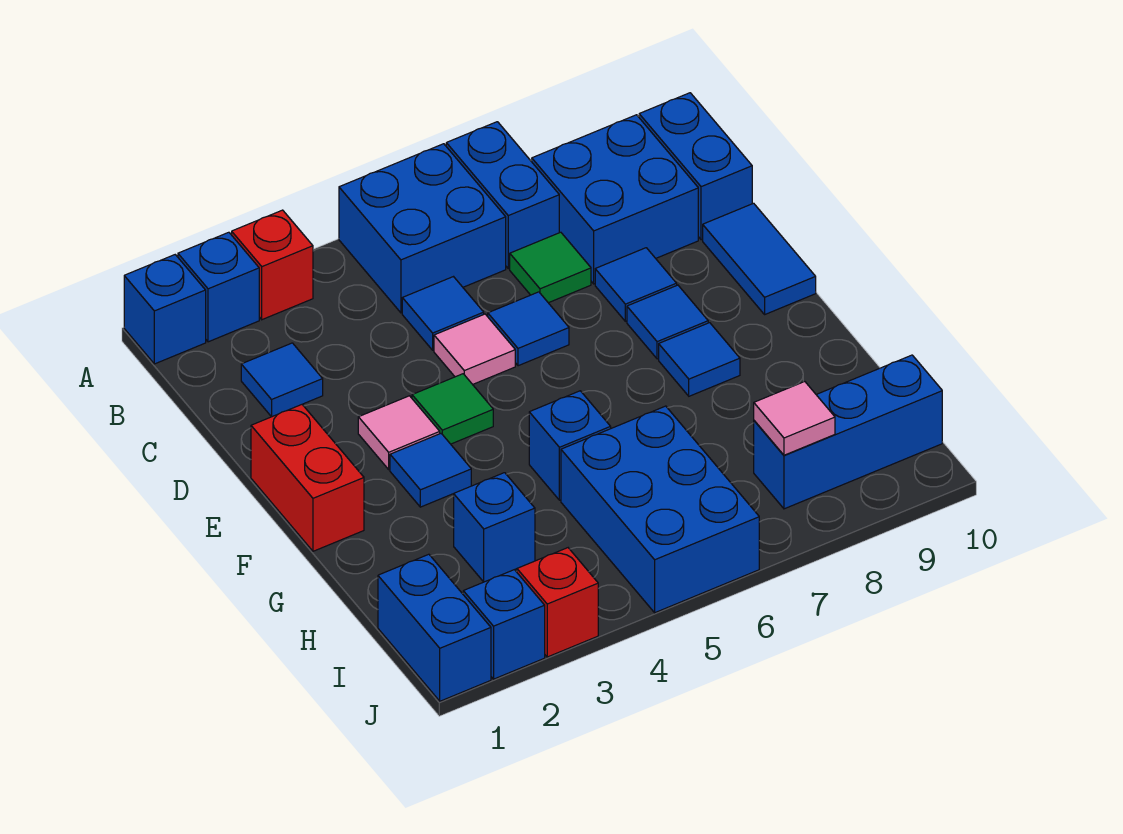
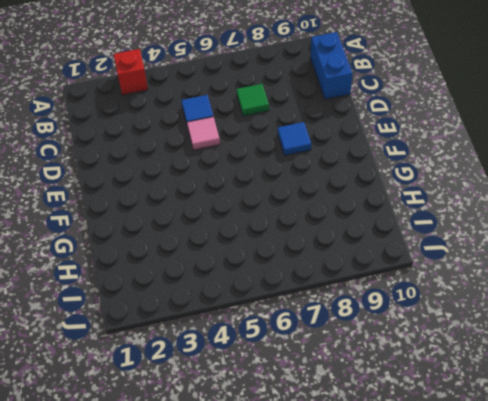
none -> blue brick A1 level 1
none -> blue brick A2 level 1
none -> blue brick A5:B6 level 1

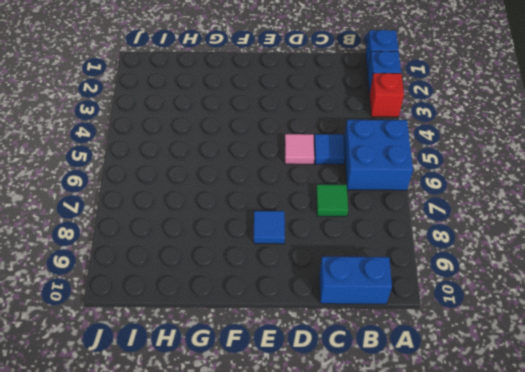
none -> blue brick A7:B7 level 1
none -> blue brick B8:C9 level 1
none -> blue tile C2 level 1

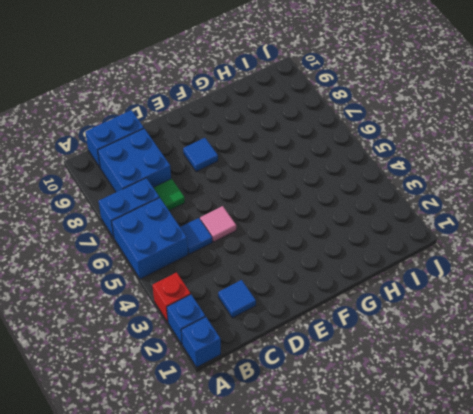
none -> blue tile D6 level 1
none -> blue tile D8 level 1
none -> blue tile D10:E10 level 1

